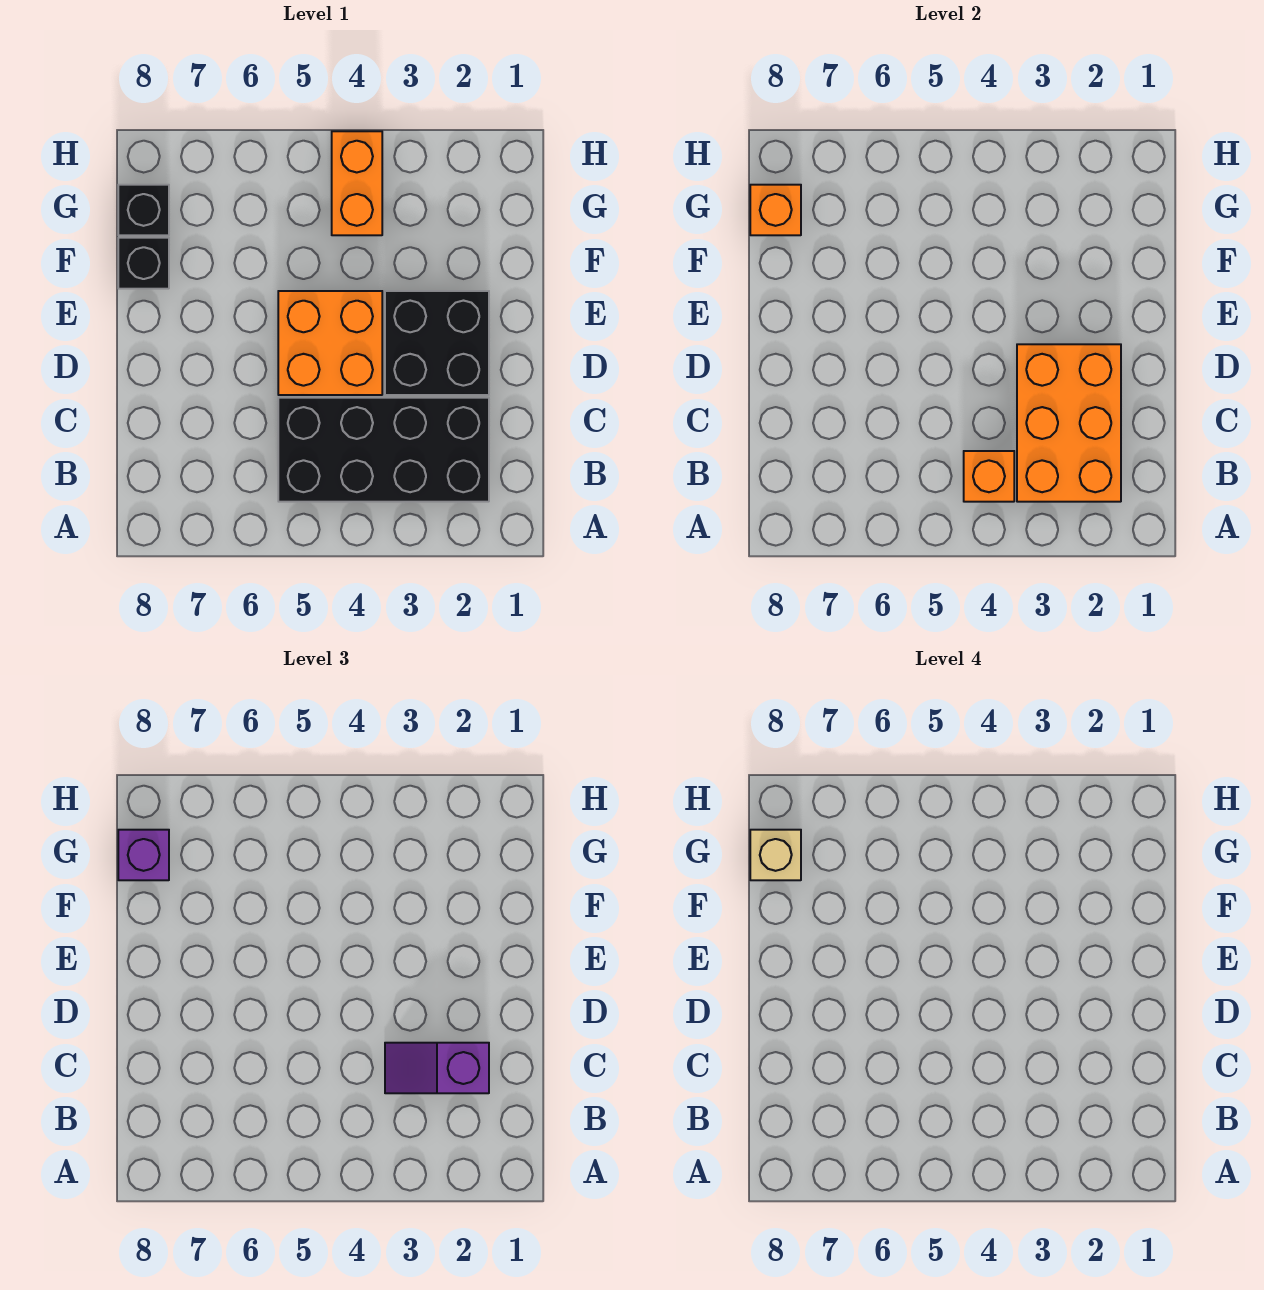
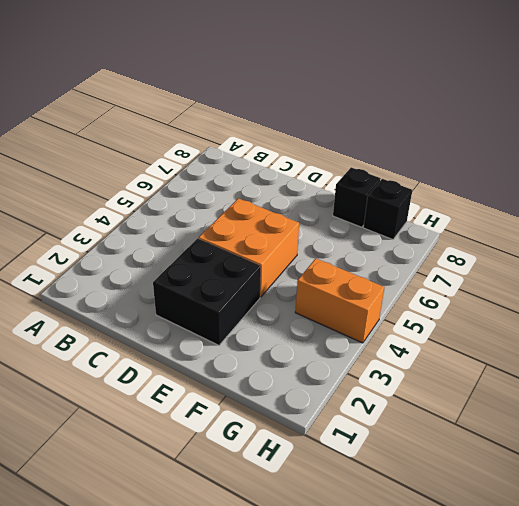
none -> black brick B2:C5 level 1
none -> orange brick B2:D3 level 2
none -> orange brick B4 level 2

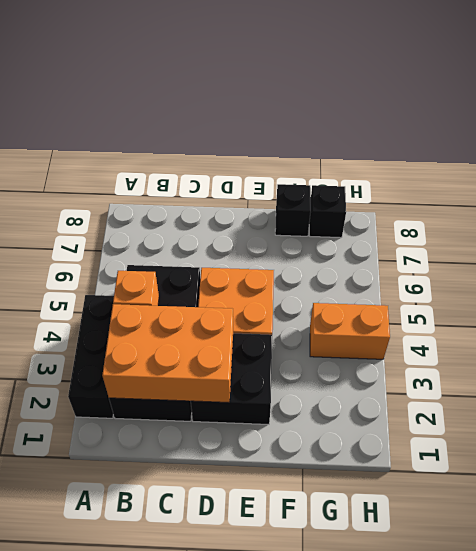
black brick A2:A4 level 1 -> none
none -> orange brick G8 level 2
none -> purple slope C2:C3 level 3 top 2
none -> purple brick G8 level 3

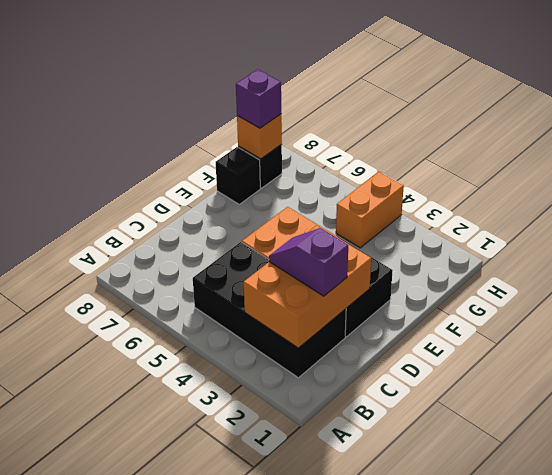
none -> orange brick B4 level 2
none -> tan brick G8 level 4

